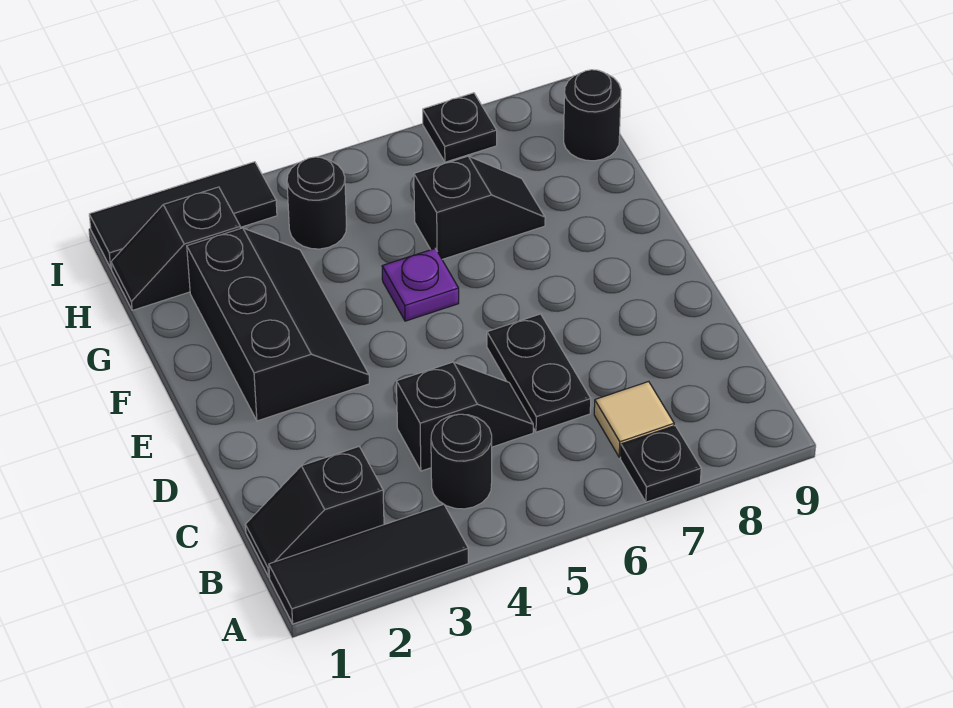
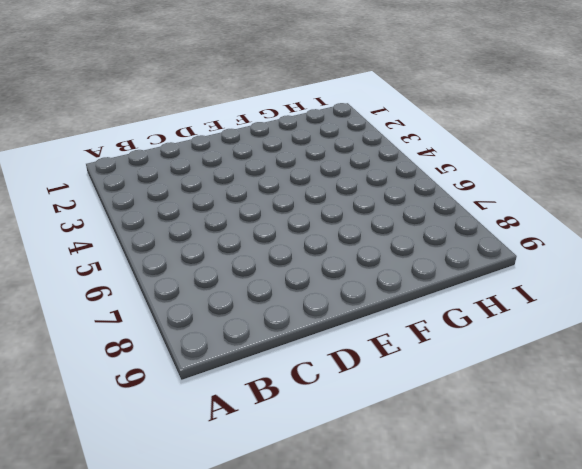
none -> black tile A1:A3 level 1
none -> black plate A7 level 1
none -> black slope B1:B2 level 1 top 2

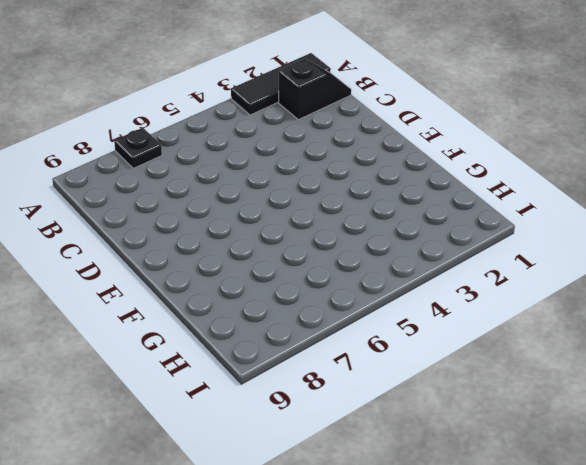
none -> black round brick B4 level 1
none -> tan tile B7 level 1
none -> black slope C4:C5 level 1 top 4

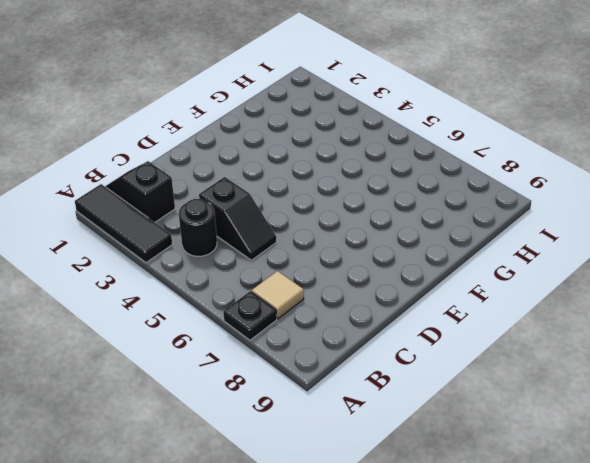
none -> black plate C6:D6 level 1
none -> black slope E2:G3 level 1 top 2
none -> purple plate F5 level 1

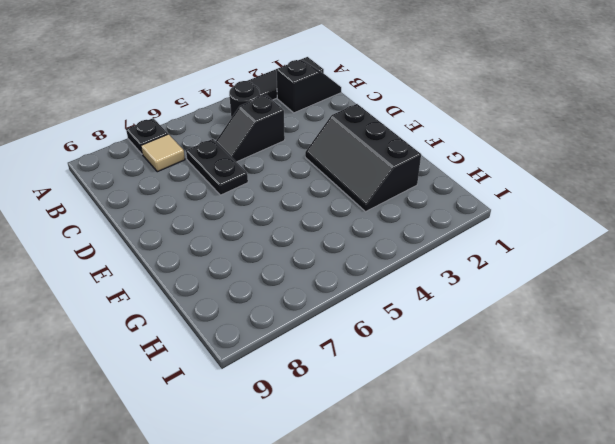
none -> purple plate F5 level 1
none -> black slope G6:G7 level 1 top 6
none -> black slope H1:H2 level 1 top 2

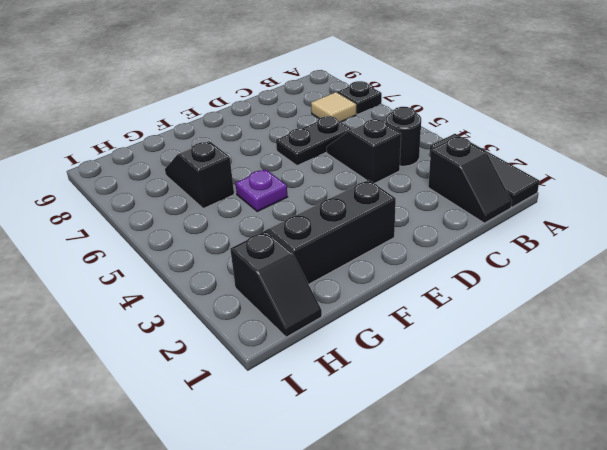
none -> black round brick H4 level 1
none -> black round brick H9 level 1
none -> black tile I1:I3 level 1

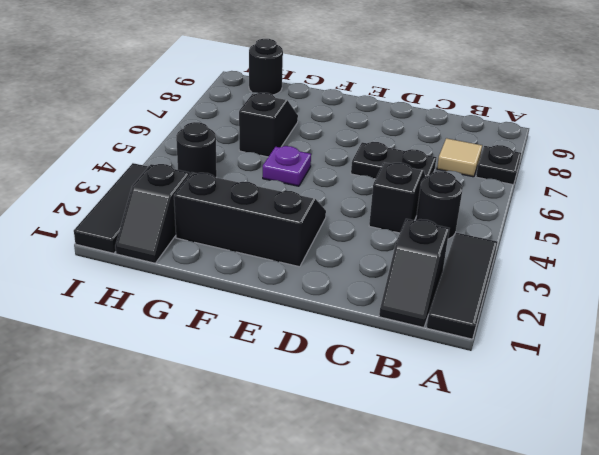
none -> black plate I7 level 1

